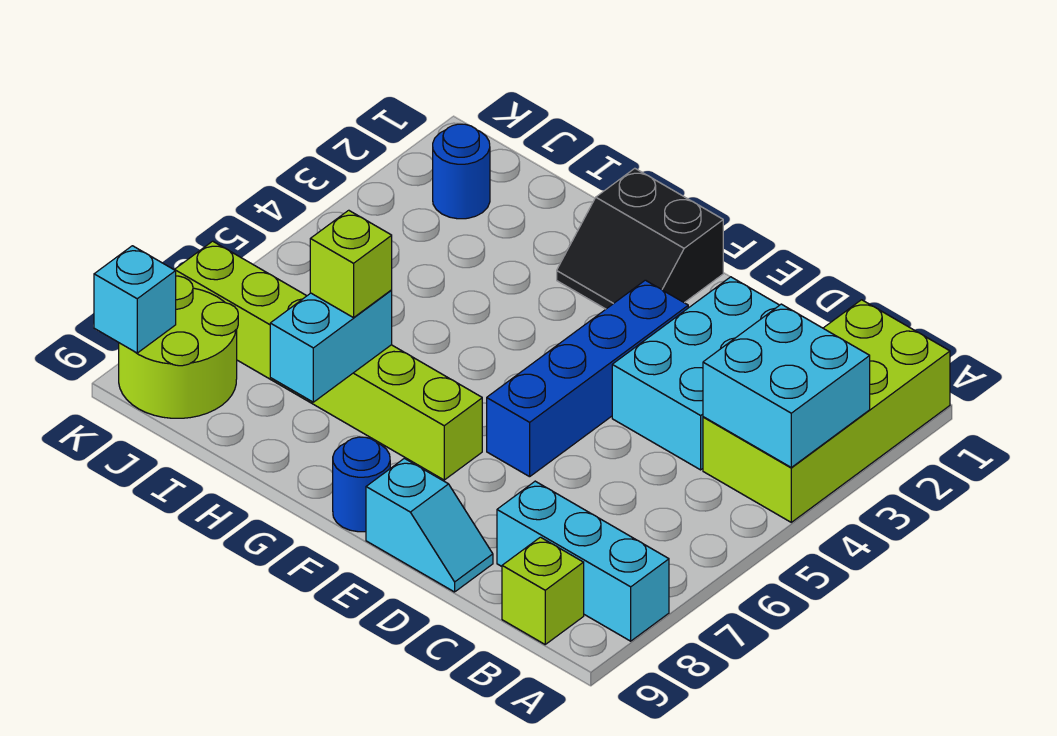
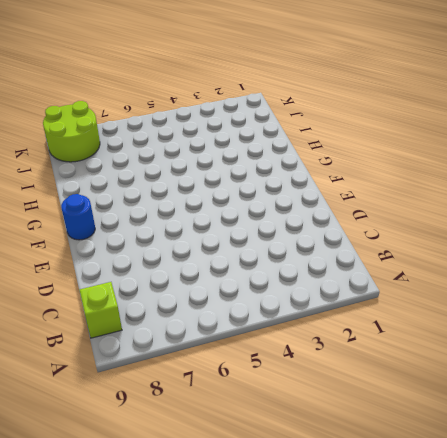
none -> lime brick A1:B4 level 1
none -> cyan brick A8:C8 level 1
none -> cyan brick C2:D4 level 1

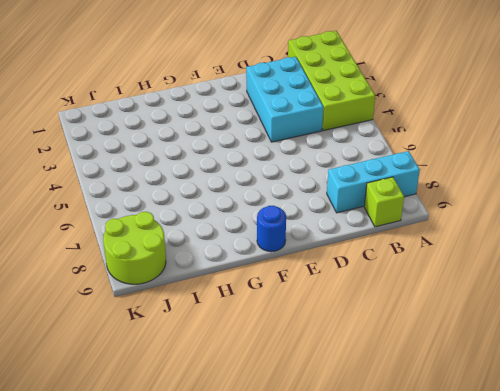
none -> cyan slope D9:E9 level 1 top E
none -> blue brick E3:E6 level 1
none -> black slope F1:G2 level 1 top 1

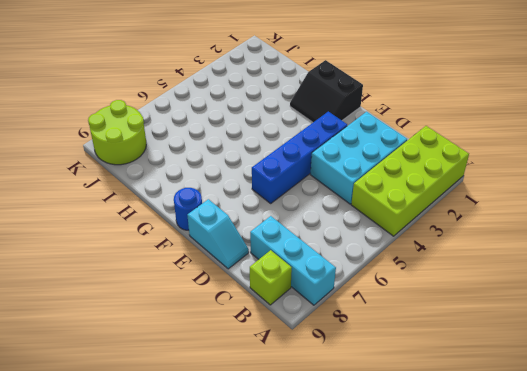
none -> lime brick F7:K7 level 1
none -> blue round brick J2 level 1
none -> cyan brick A3:B4 level 2

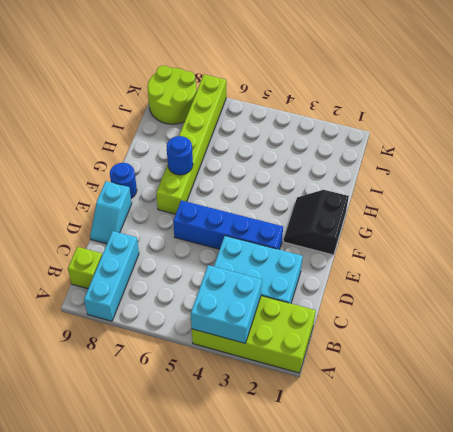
blue round brick G7 level 2 -> blue round brick J2 level 1
none -> cyan brick H7:H8 level 2
none -> cyan brick K9 level 2
none -> lime brick H7 level 3

